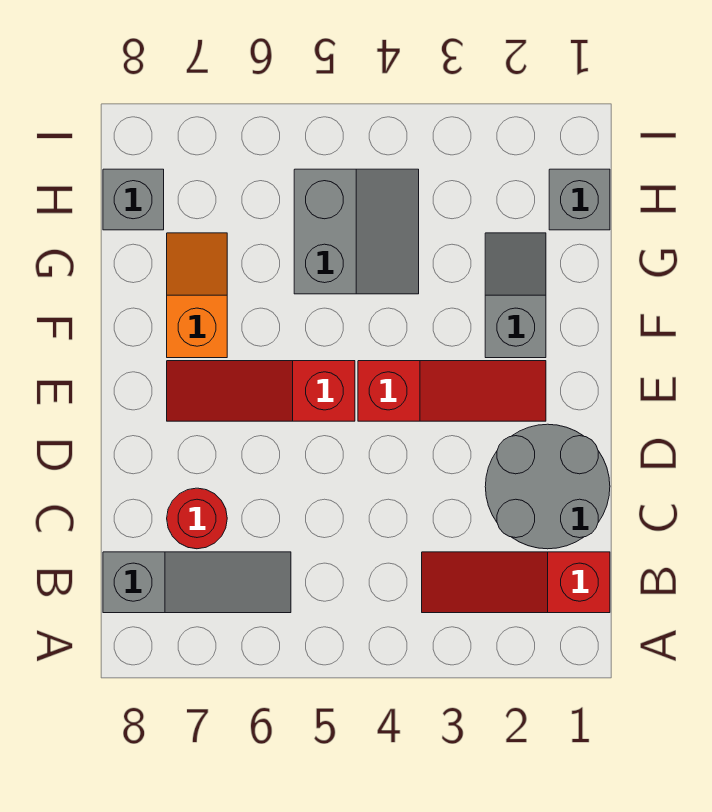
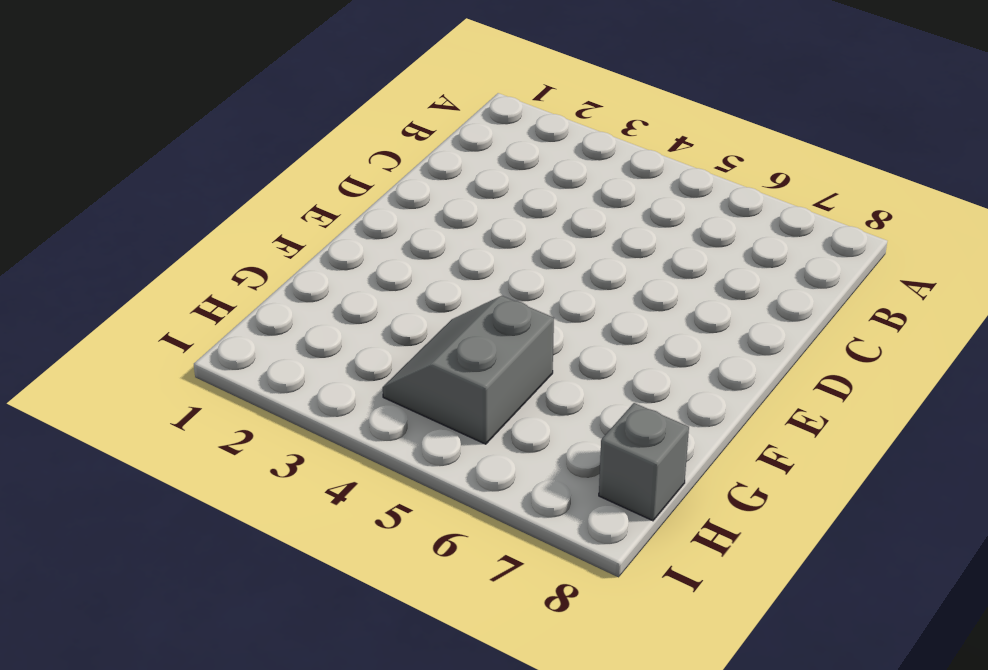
none -> red slope B1:B3 level 1 top 1
none -> grey slope B6:B8 level 1 top 8

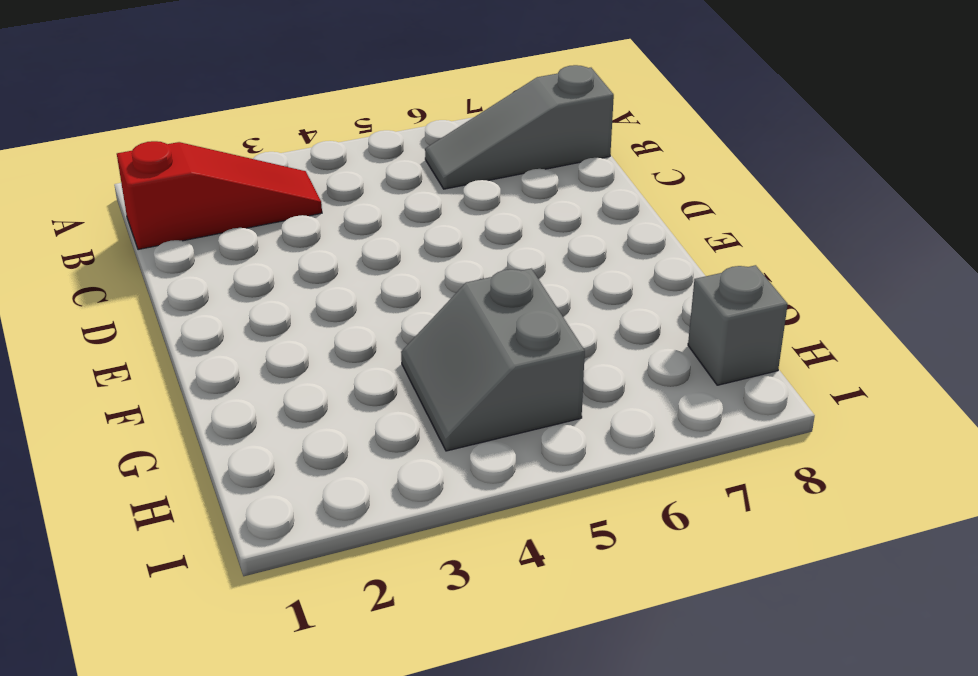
none -> grey round brick C1:D2 level 1
none -> red round brick C7 level 1

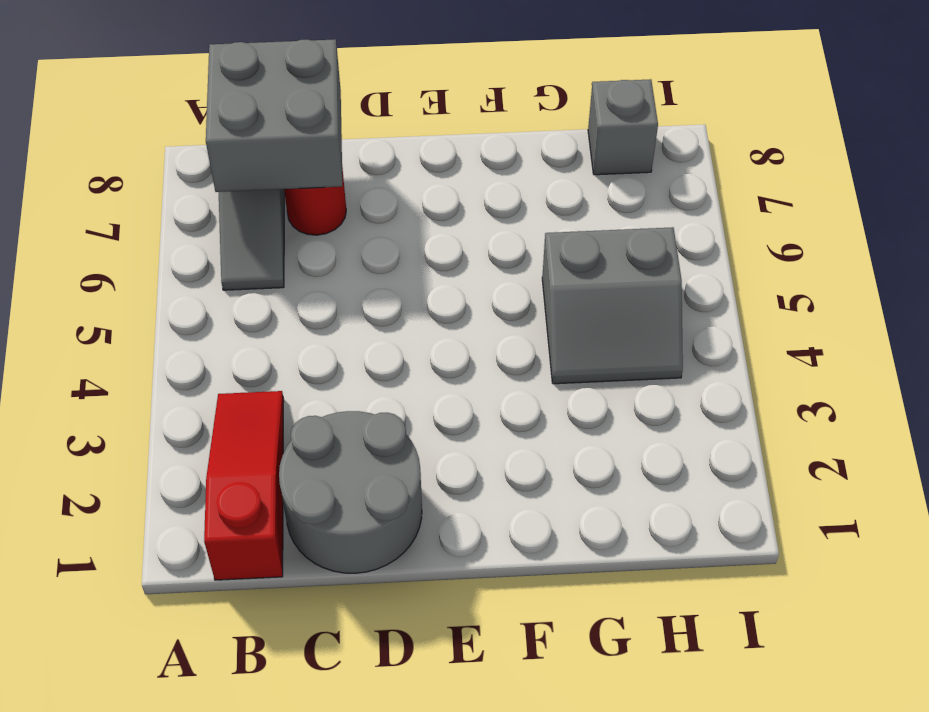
grey brick B7:C8 level 2 -> none
none -> red slope E2:E4 level 1 top 4
none -> red slope E5:E7 level 1 top 5

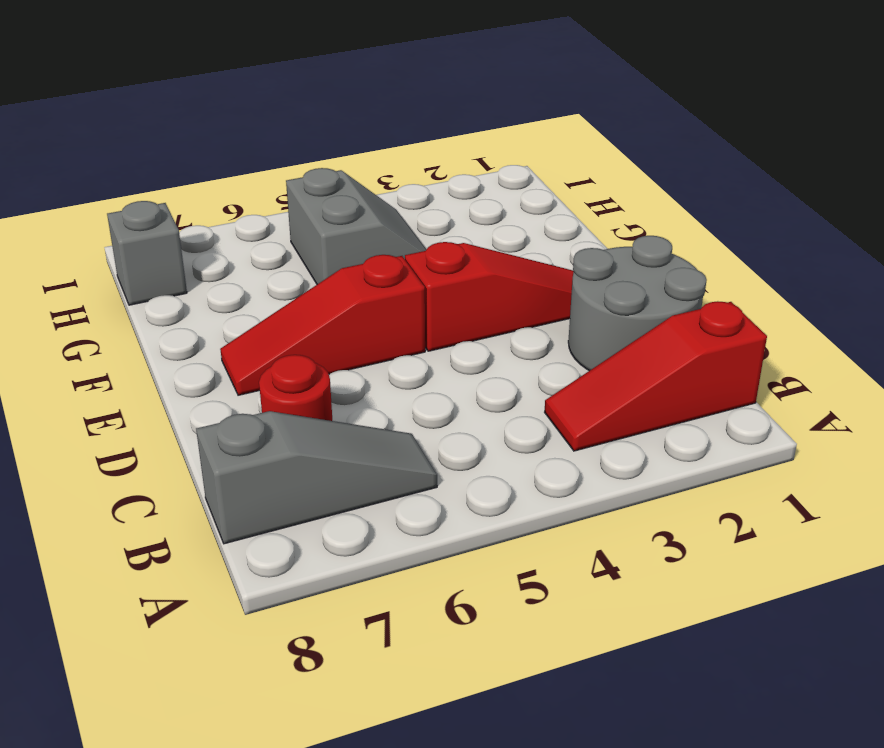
none -> grey slope F2:G2 level 1 top F
none -> orange slope F7:G7 level 1 top F

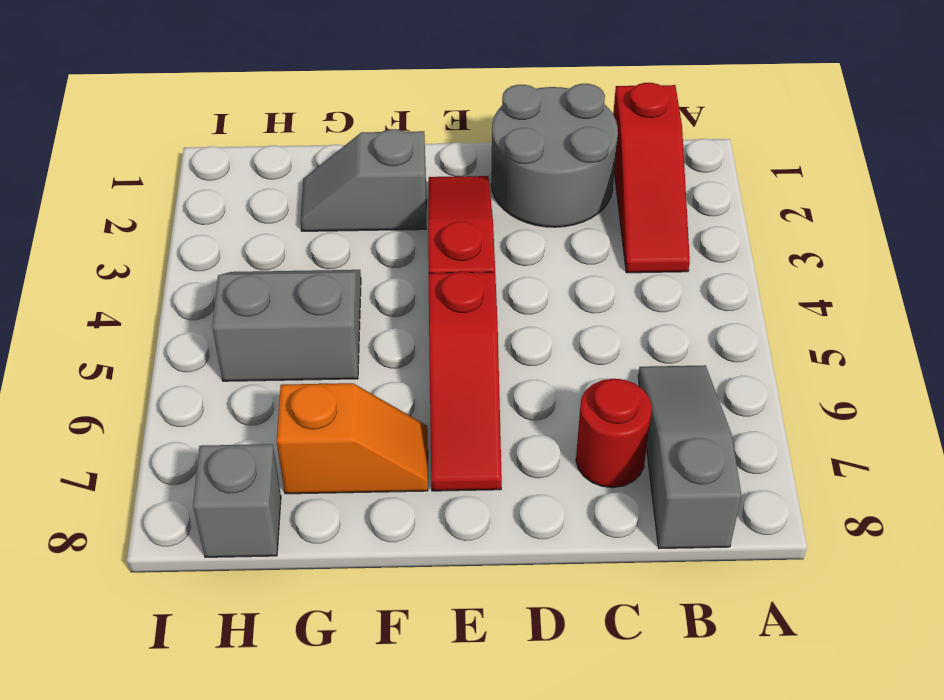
orange slope F7:G7 level 1 top G -> orange slope F7:G7 level 1 top F
none -> grey brick H1 level 1

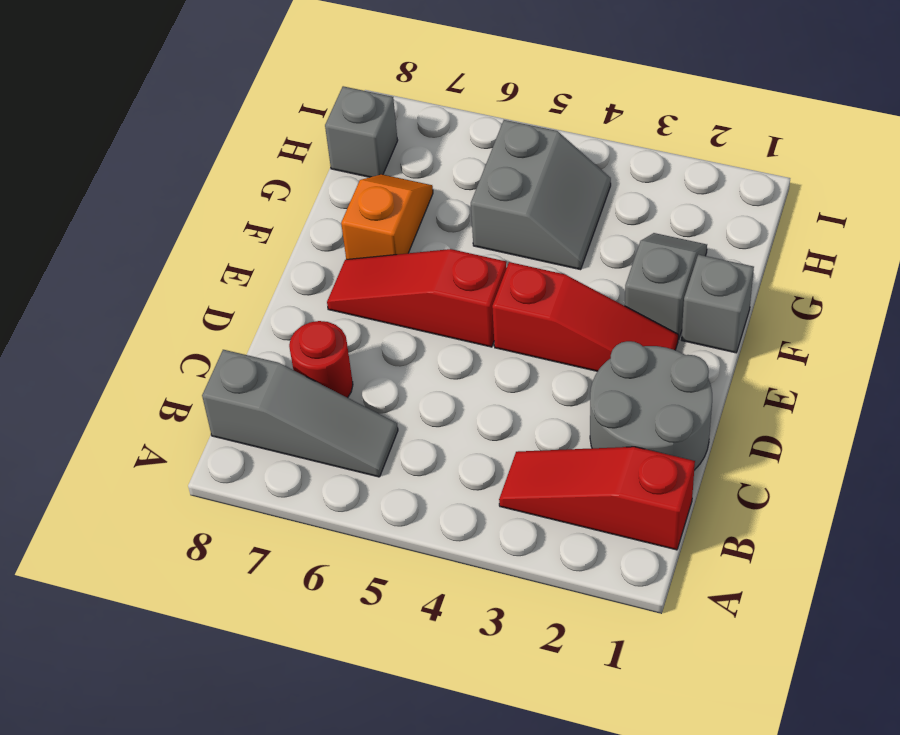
grey brick F1 level 1 -> grey brick H1 level 1

